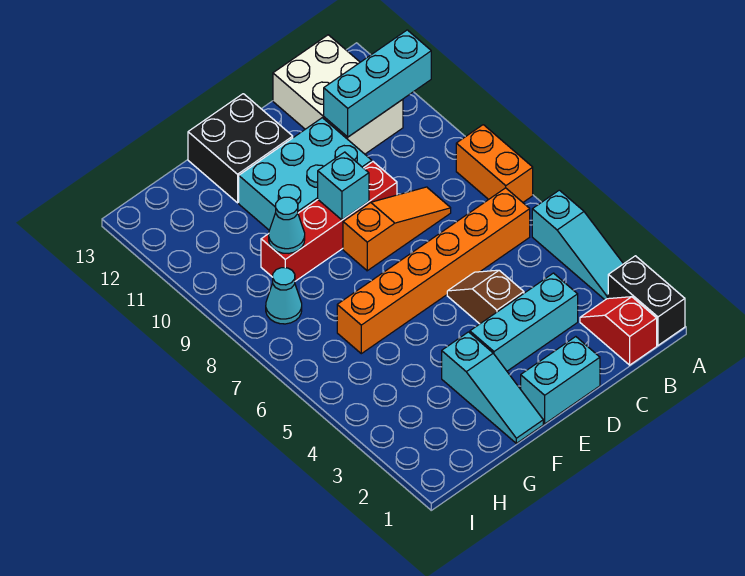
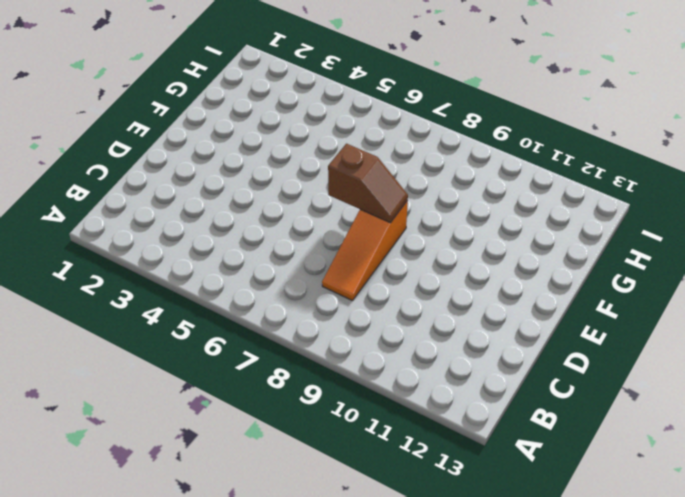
brown slope E7:E8 level 2 top 7 -> brown slope D4:D5 level 1 top 4
none -> black brick A1:A2 level 1
none -> cyan slope A3:A5 level 1 top 5
none -> orange brick A7:A8 level 1

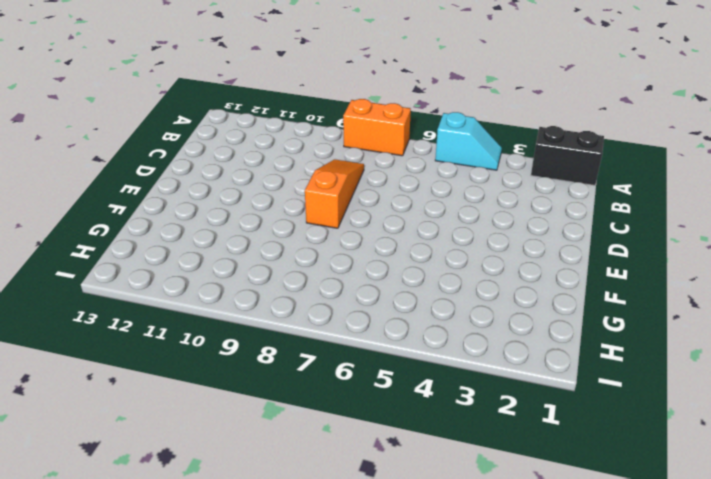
cyan slope A4:A5 level 1 top 5 -> cyan slope A3:A5 level 1 top 5
none -> red slope B1:B2 level 1 top 1
none -> orange brick B6:G6 level 1
none -> white brick B11:C13 level 1

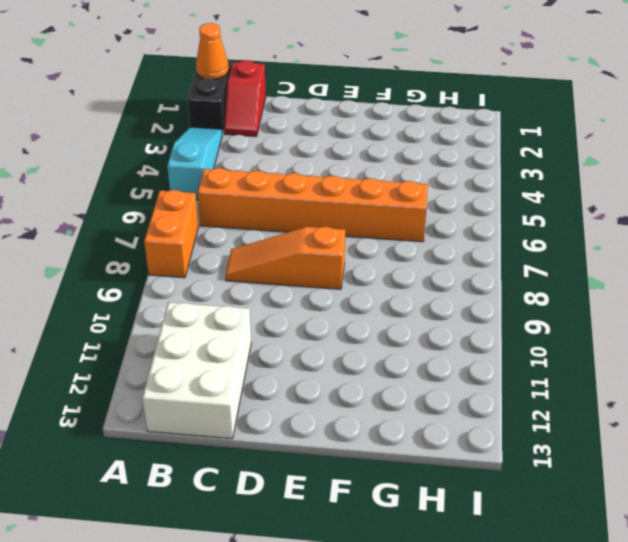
orange cone A1 level 2 -> none
none -> cyan brick C3:E3 level 1
none -> cyan brick D1:E1 level 1
none -> brown slope D4:D5 level 1 top 4

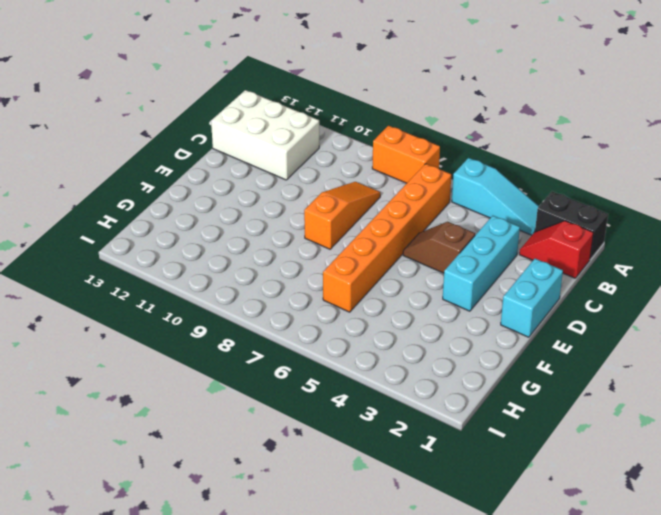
none -> red brick D9:G9 level 1
none -> cyan brick D10:F11 level 1
none -> black brick E12:F13 level 1

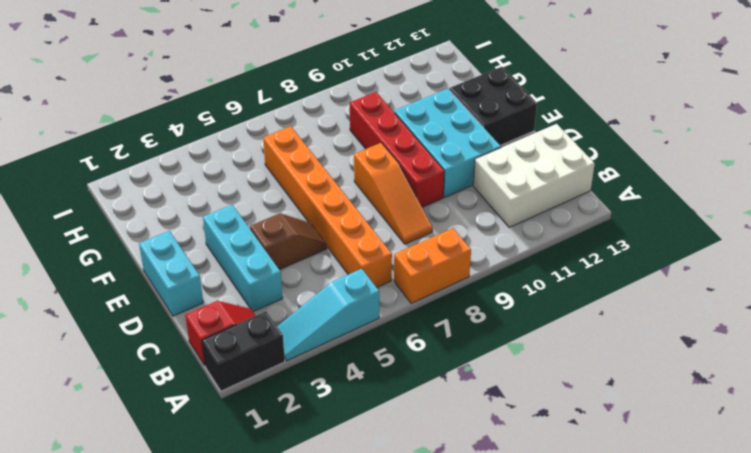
none -> cyan slope F1:F3 level 1 top 3
none -> cyan cone H8 level 1
none -> cyan brick A11:C11 level 2

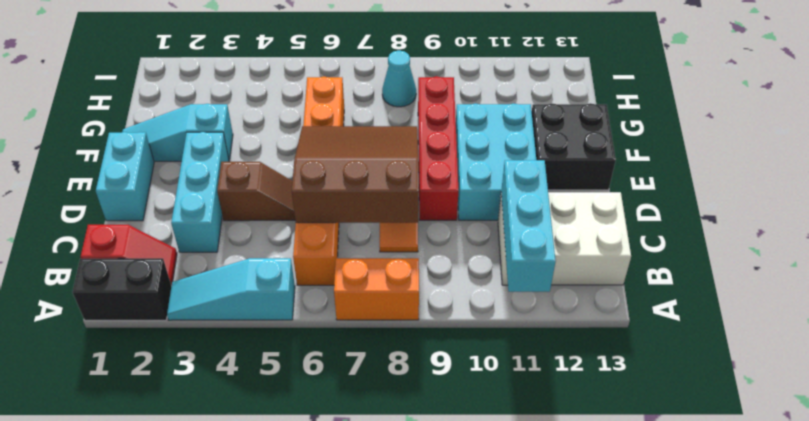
brown slope C6:E8 level 2 top C -> none
none -> cyan brick E9 level 2
none -> cyan cone G9 level 2

